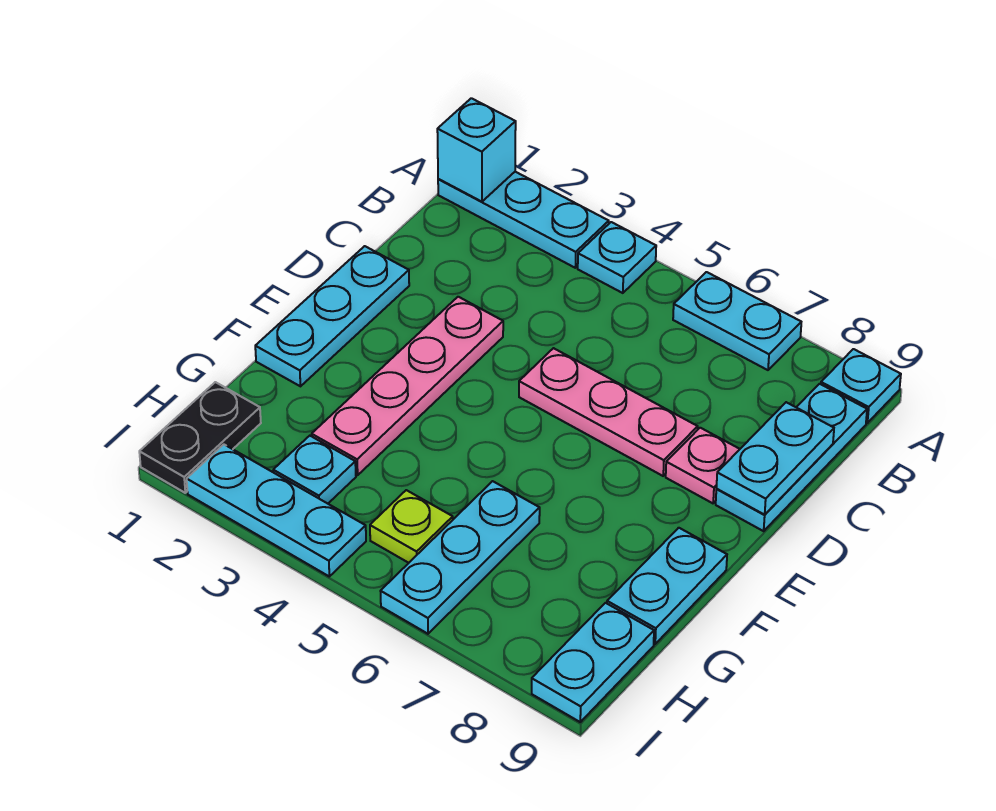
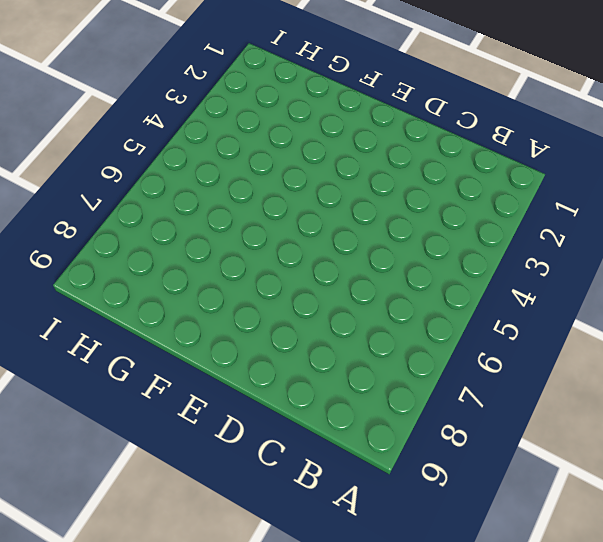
none -> cyan plate A1:A3 level 1
none -> cyan plate A4 level 1
none -> cyan plate A6:A7 level 1

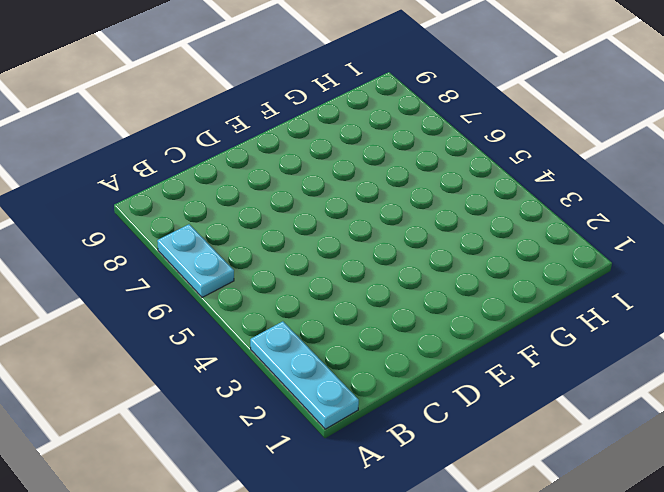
none -> cyan plate A4 level 1
none -> cyan plate A9 level 1
none -> cyan plate B9:D9 level 1

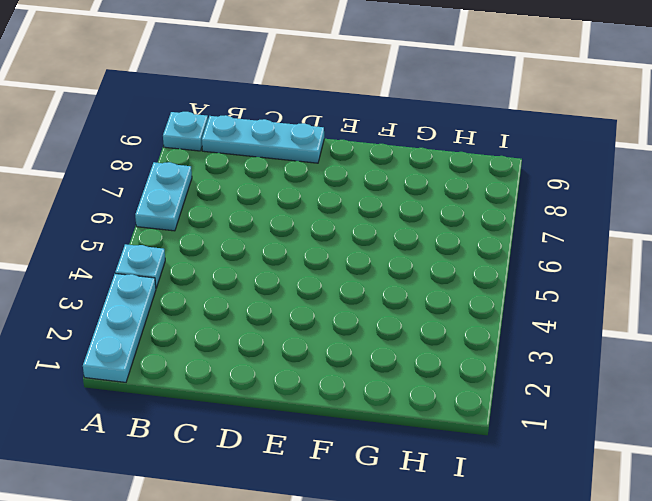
none -> cyan plate D1:F1 level 1
none -> pink plate D3:G3 level 1
none -> pink plate D5:D7 level 1

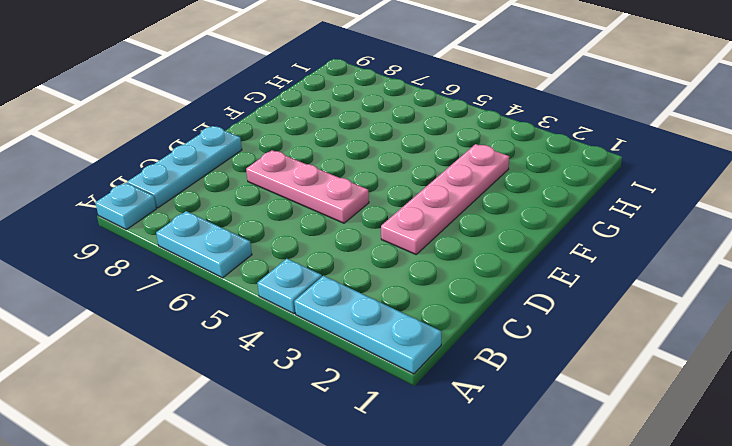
none -> cyan plate D1:F1 level 1
none -> pink plate D8 level 1
none -> cyan plate F9:G9 level 1

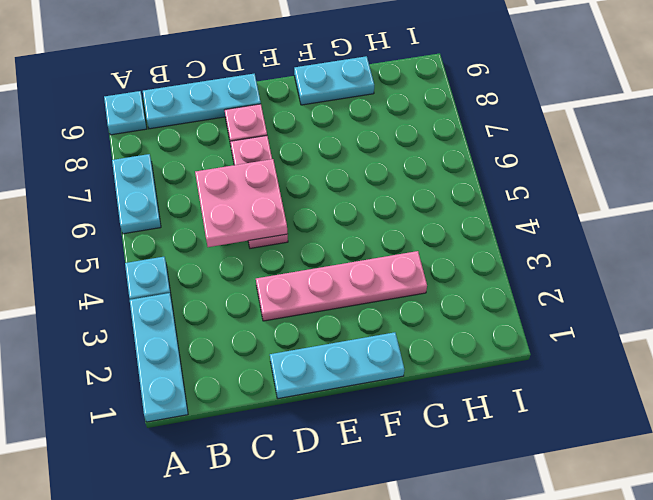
pink plate C5:D6 level 2 -> none
none -> cyan plate G6:I6 level 1
none -> black plate H1:I1 level 1
none -> cyan plate H3 level 1

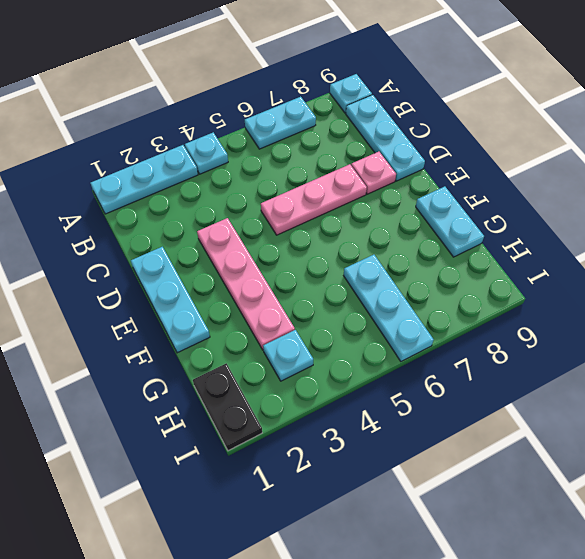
none -> lime plate H5 level 1
none -> cyan plate H9:I9 level 1
none -> cyan plate I2:I4 level 1

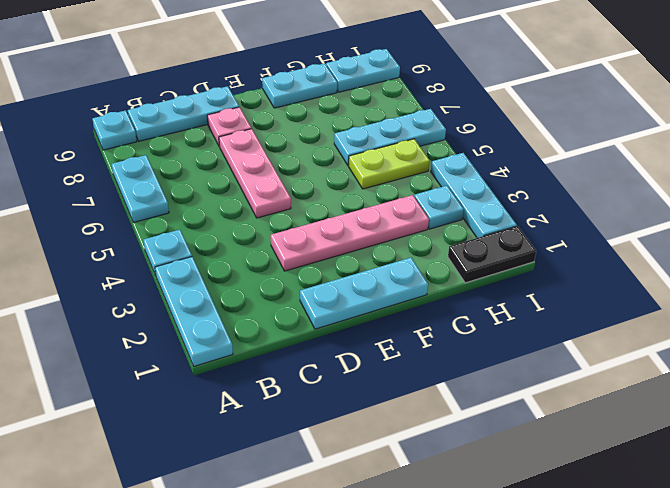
lime plate G5:H5 level 1 -> lime plate H5 level 1
none -> cyan brick A1 level 2
none -> cyan plate C9:D9 level 2

